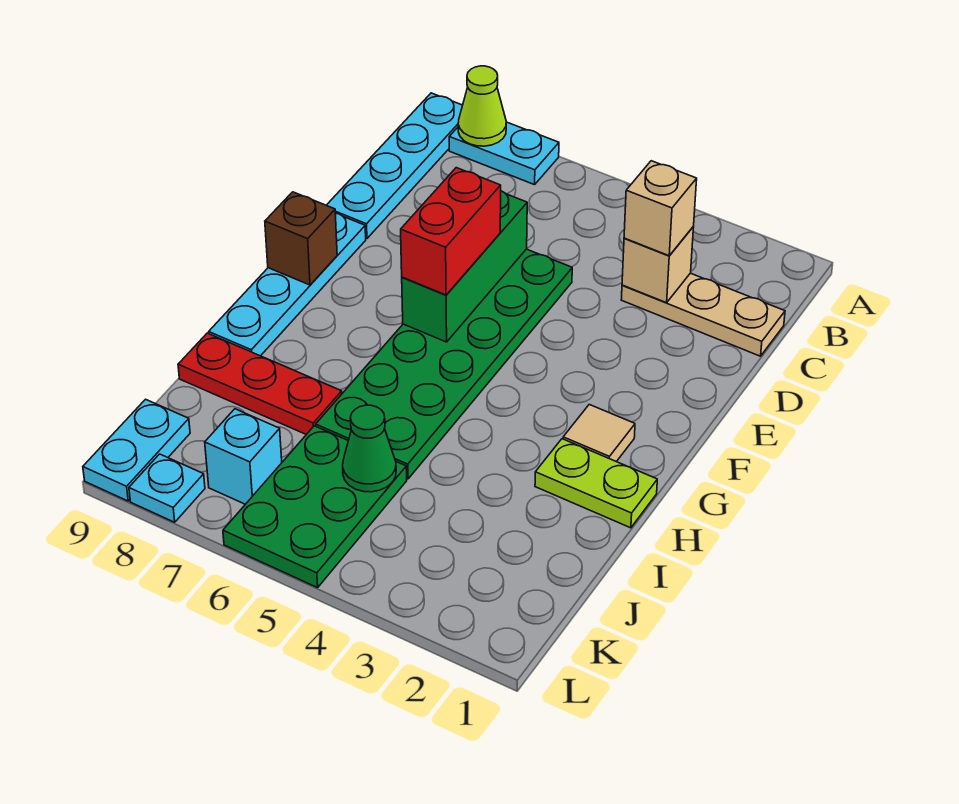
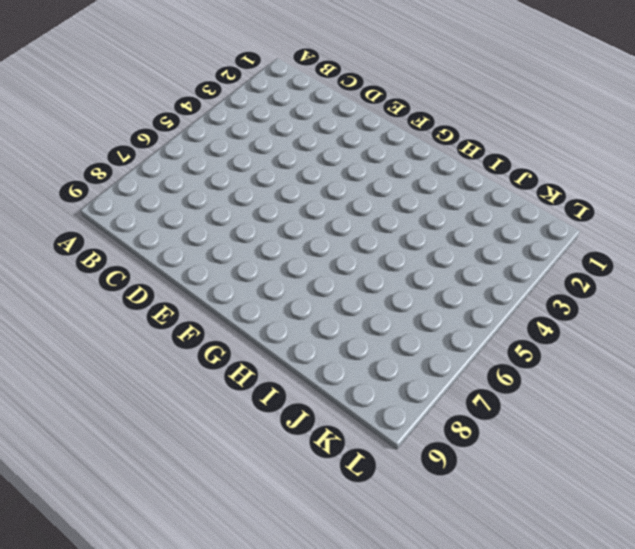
none -> cyan plate A7:A8 level 1
none -> cyan plate A9:D9 level 1
none -> tan plate C1:C3 level 1

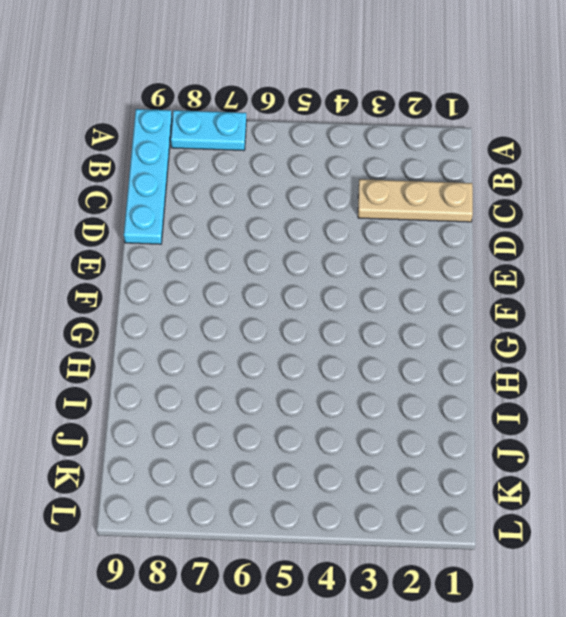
none -> green plate D5:I6 level 1
none -> cyan plate E9:H9 level 1
none -> tan tile G2 level 1

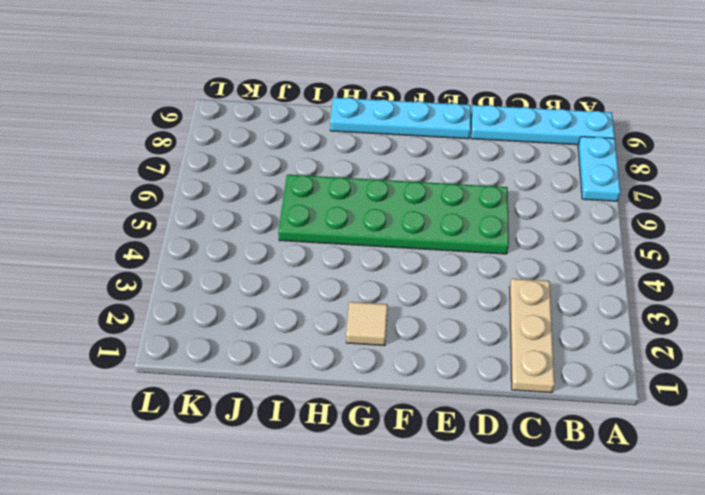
none -> lime plate H1:H2 level 1
none -> red plate I7:I9 level 1
none -> green plate J5:L6 level 1

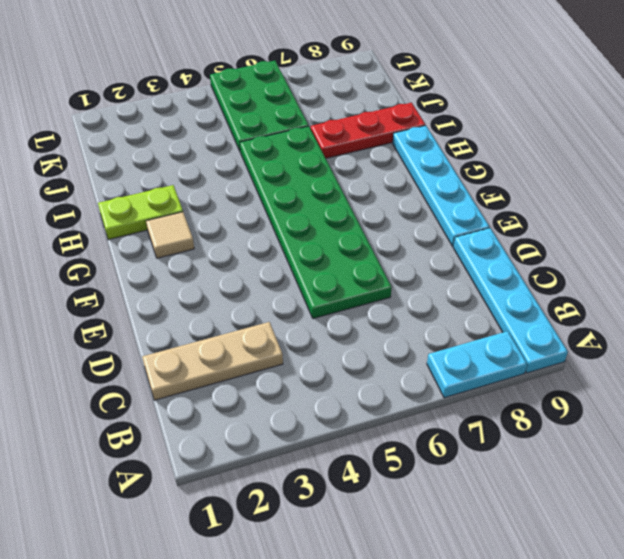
none -> cyan brick K7 level 1
none -> cyan plate K9:L9 level 1
none -> cyan plate L8 level 1

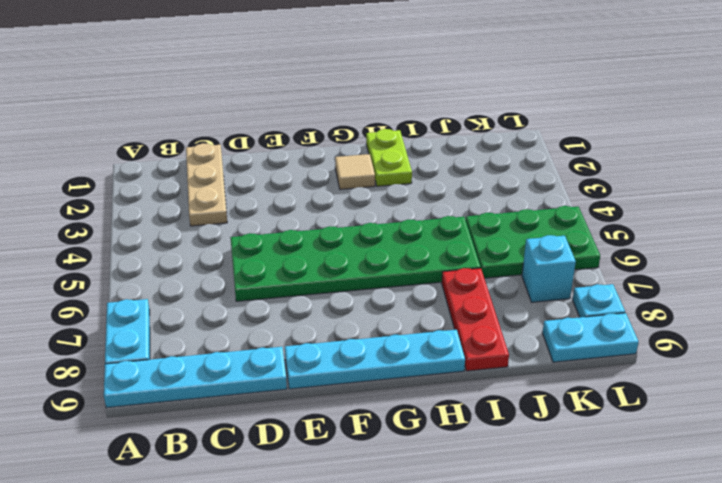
none -> lime cone A8 level 2
none -> tan brick C3 level 2
none -> green brick D6:F6 level 2

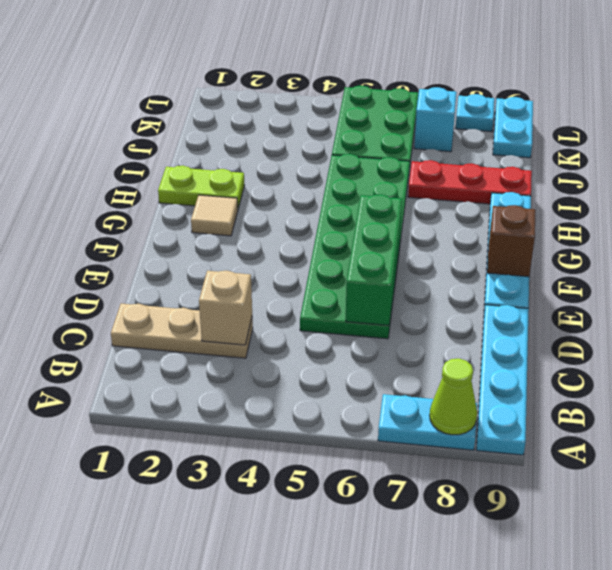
none -> green cone J5 level 2
none -> tan brick C3 level 3
none -> red brick E6:F6 level 3

